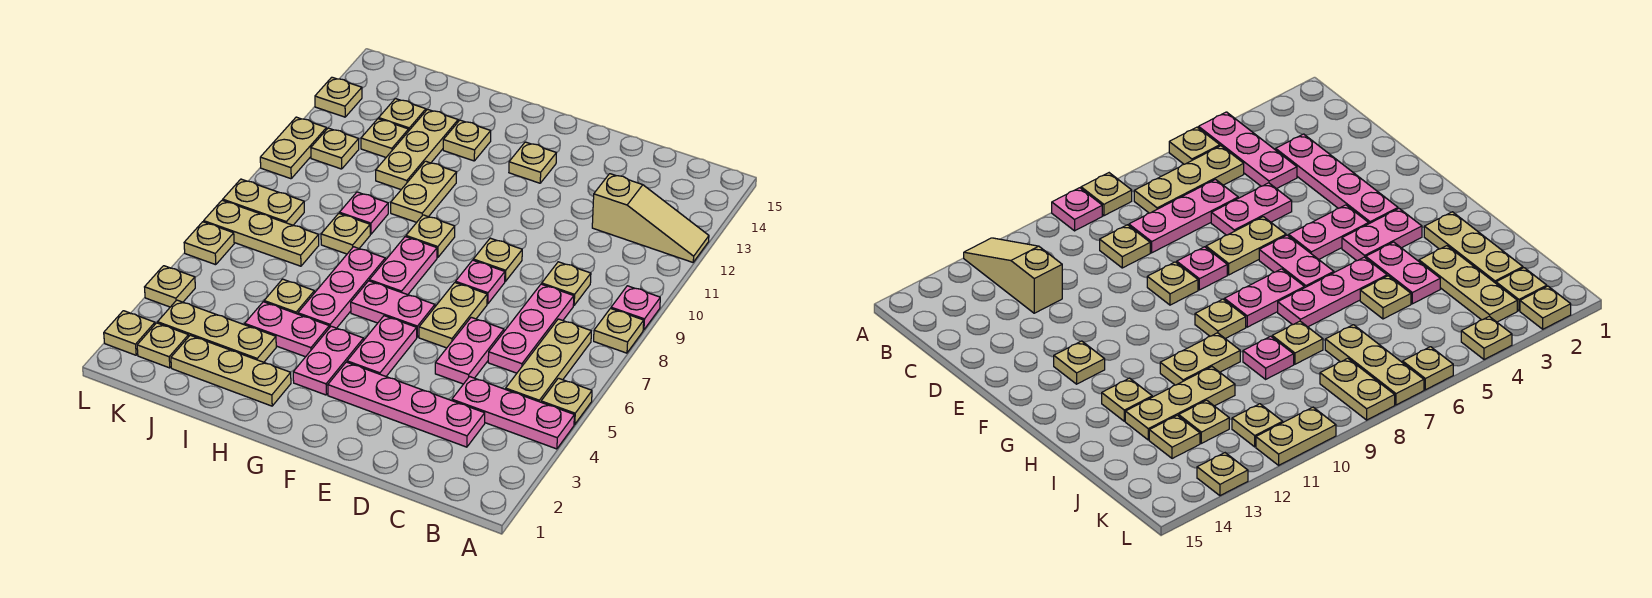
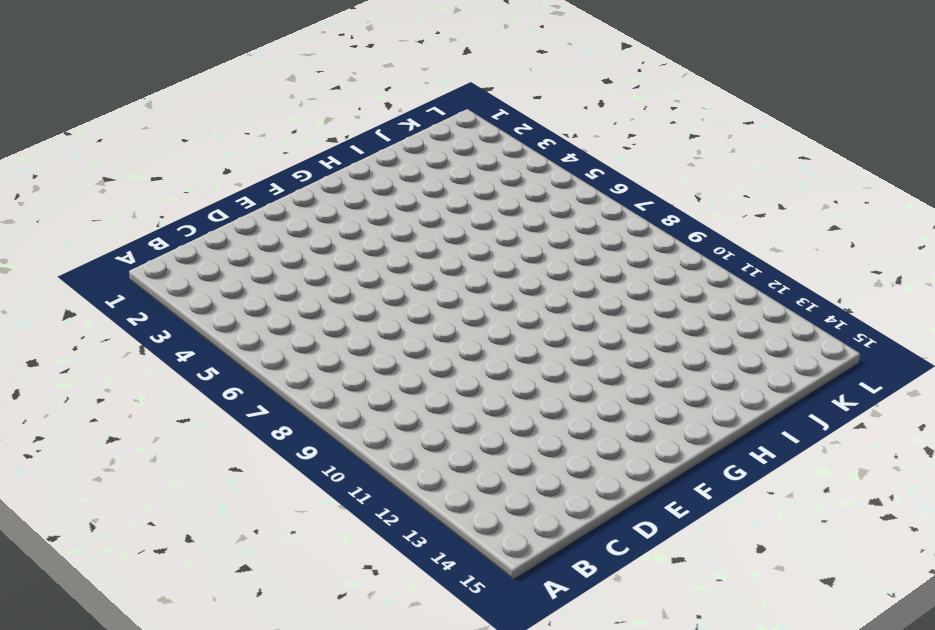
none -> pink plate A4:C4 level 1
none -> tan plate A5 level 1
none -> tan plate A8 level 1
none -> pink plate A9 level 1

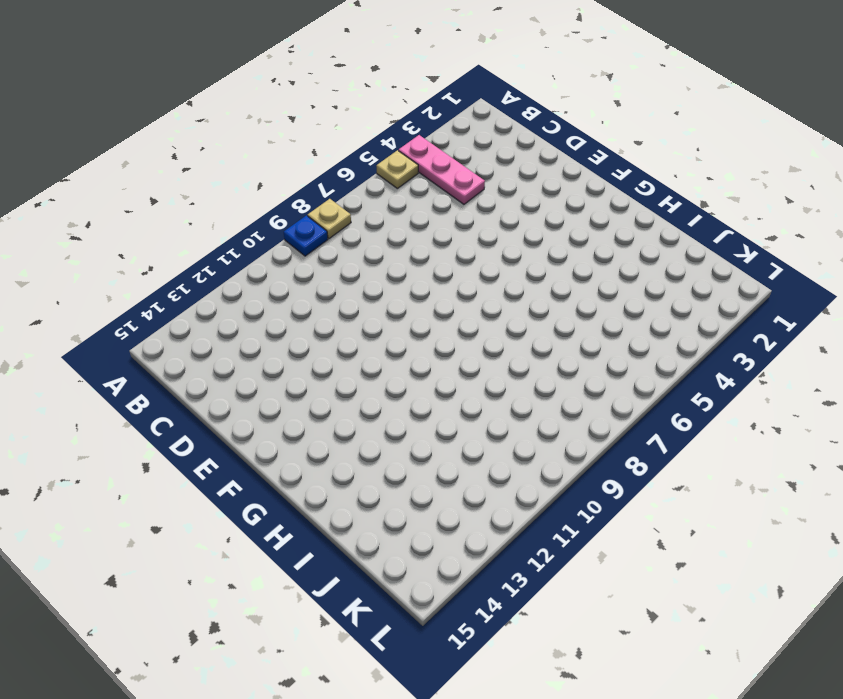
blue plate A9 level 1 -> pink plate A9 level 1
none -> tan slope A12:C12 level 1 top C
none -> tan plate B5:B7 level 1
none -> pink plate C3:F3 level 1
none -> pink plate C6:C8 level 1

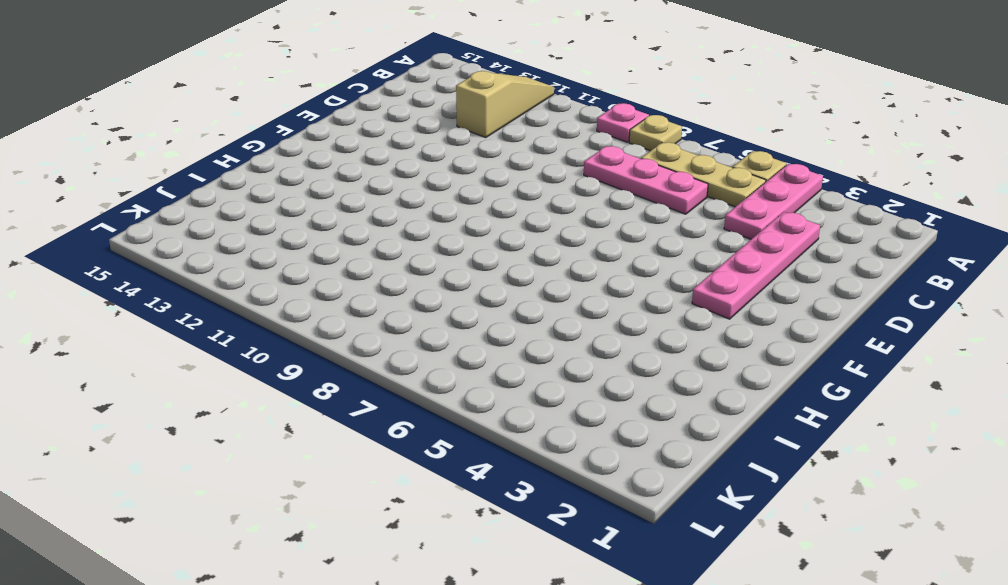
none -> tan plate C9 level 1
none -> pink plate D5:D6 level 1
none -> tan plate E6:E7 level 1
none -> pink plate E8 level 1

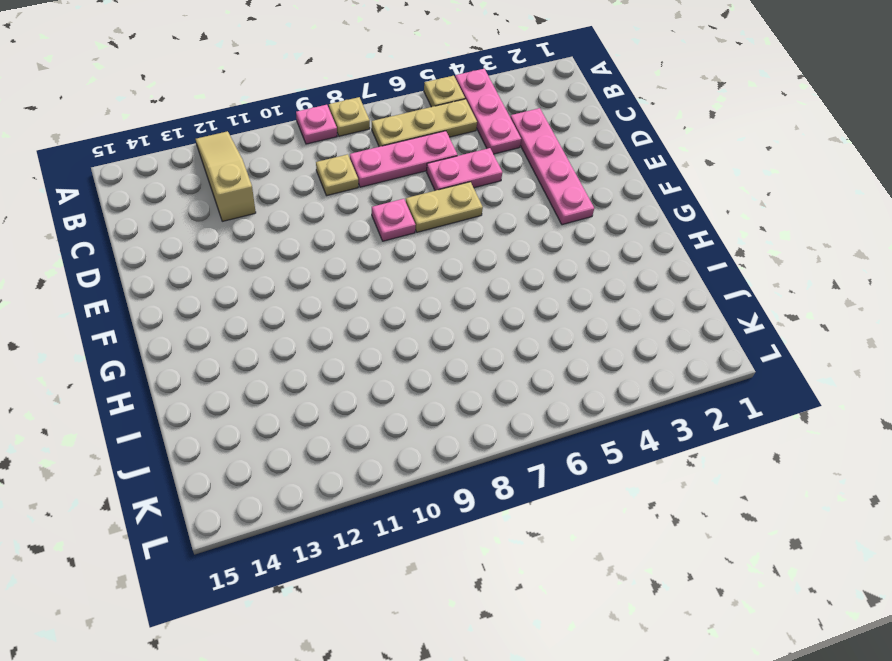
none -> tan plate E9 level 1
none -> pink plate F4:F5 level 1
none -> pink plate F6:G6 level 1
none -> tan plate F13 level 1

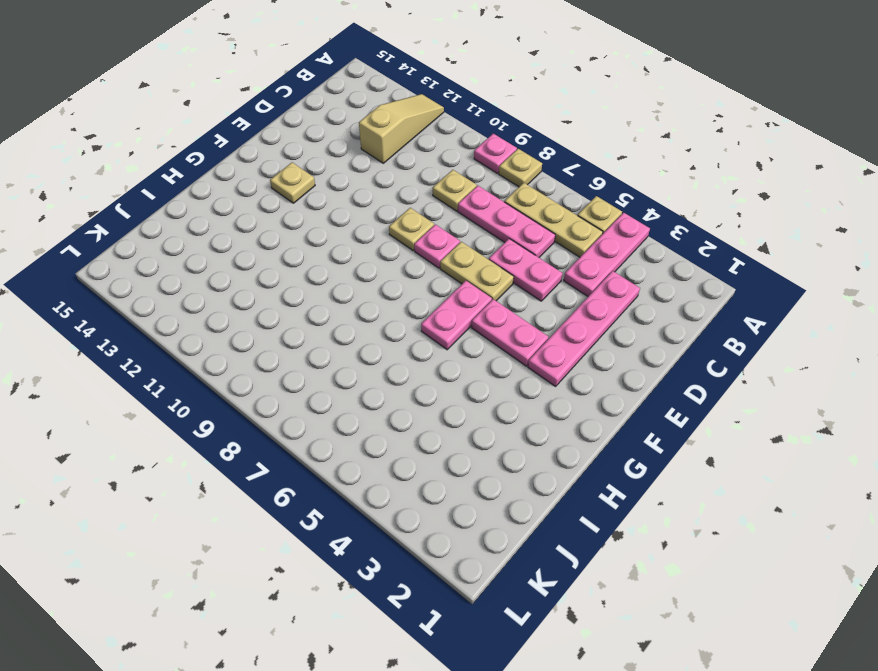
none -> pink plate G3:G4 level 1
none -> pink plate G7:G8 level 1
none -> tan plate G9 level 1
none -> tan plate H2:J2 level 1

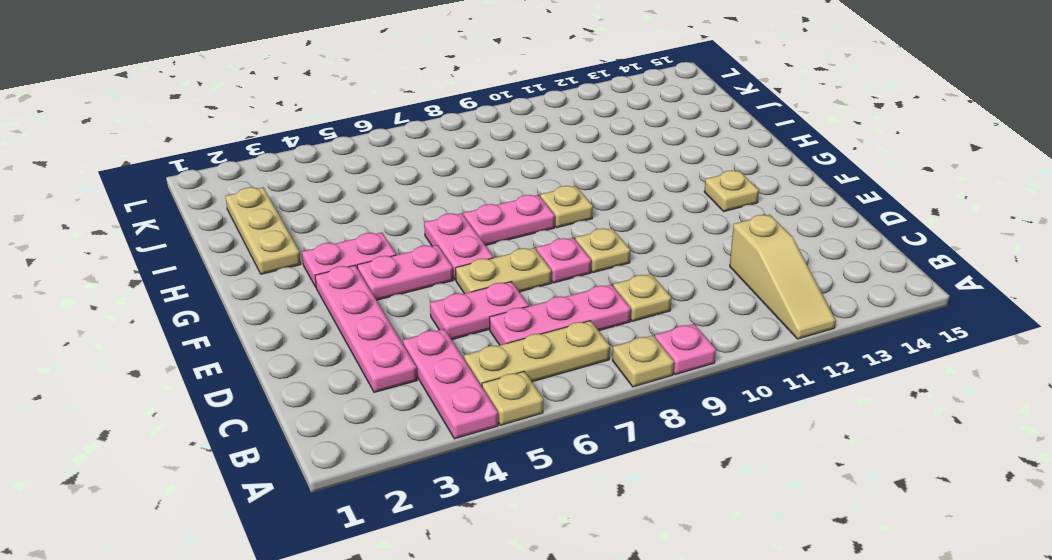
none -> pink plate H4:I4 level 1
none -> pink plate H5:H7 level 1
none -> tan plate H10:H11 level 1
none -> tan plate H13 level 1

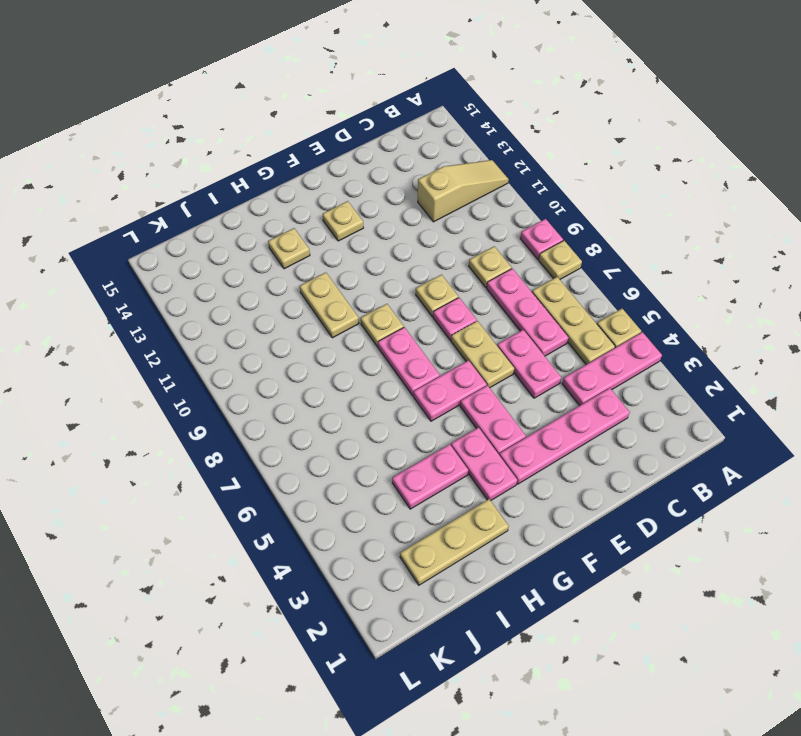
none -> pink plate H5:H7 level 1
none -> tan plate I3:K3 level 1
none -> tan plate I5 level 1
none -> tan plate I8 level 1

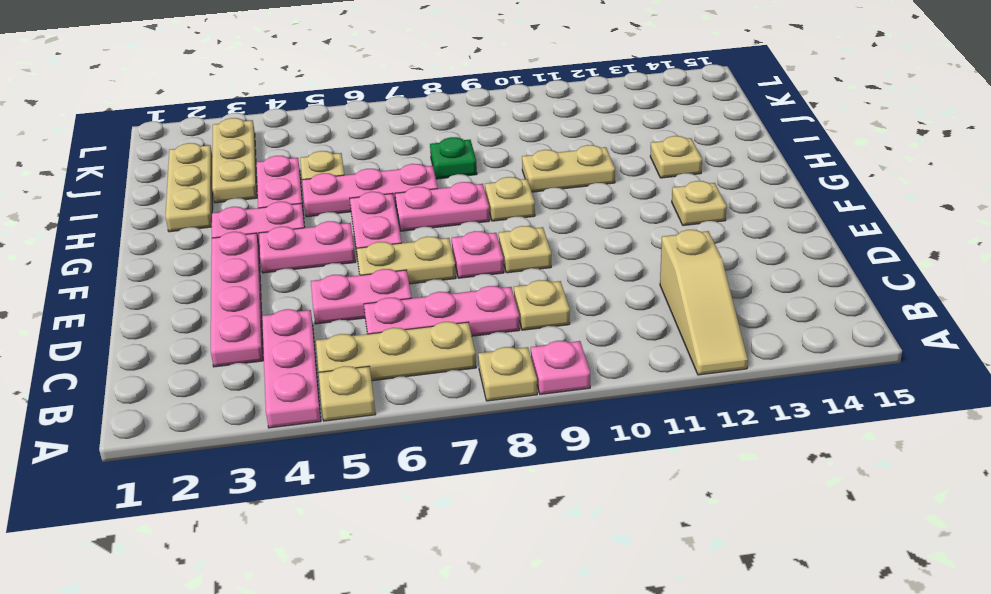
green plate I8 level 1 -> tan plate I8 level 1
none -> pink plate I9 level 1
none -> tan plate I11:I13 level 1
none -> tan plate J7:L7 level 1
none -> tan plate J12 level 1

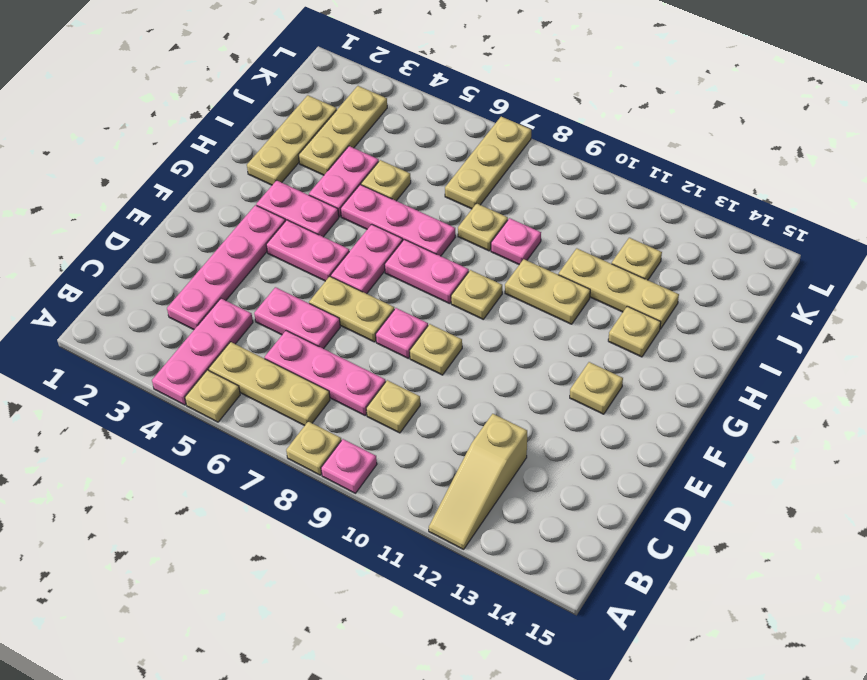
none -> tan plate J13 level 1
none -> tan plate K2 level 1
none -> tan plate K8:L8 level 1
none -> tan plate K11 level 1

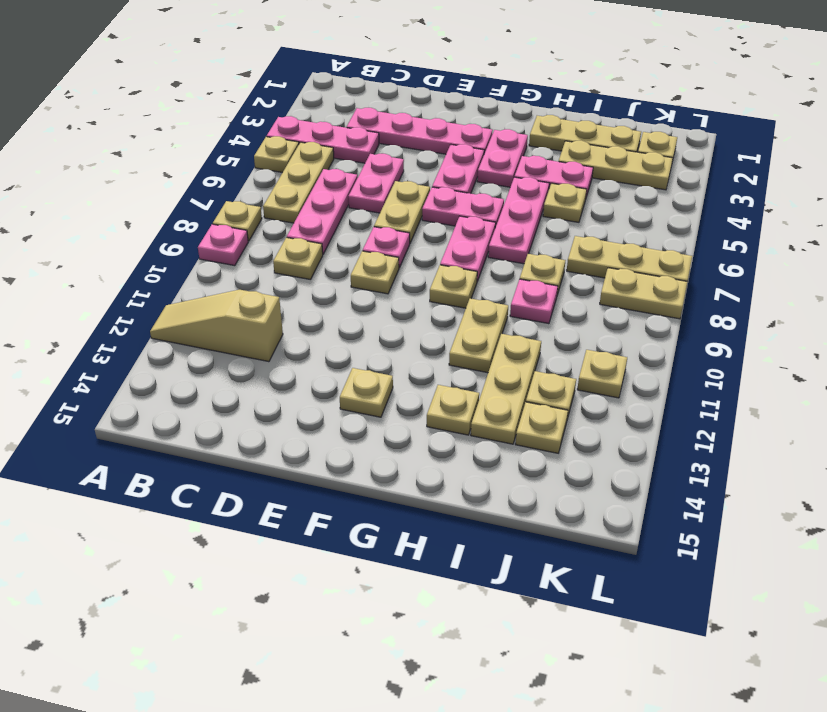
none -> tan plate L2 level 1
none -> tan plate L4 level 1
none -> tan plate L6 level 1
none -> tan plate L10:L11 level 1

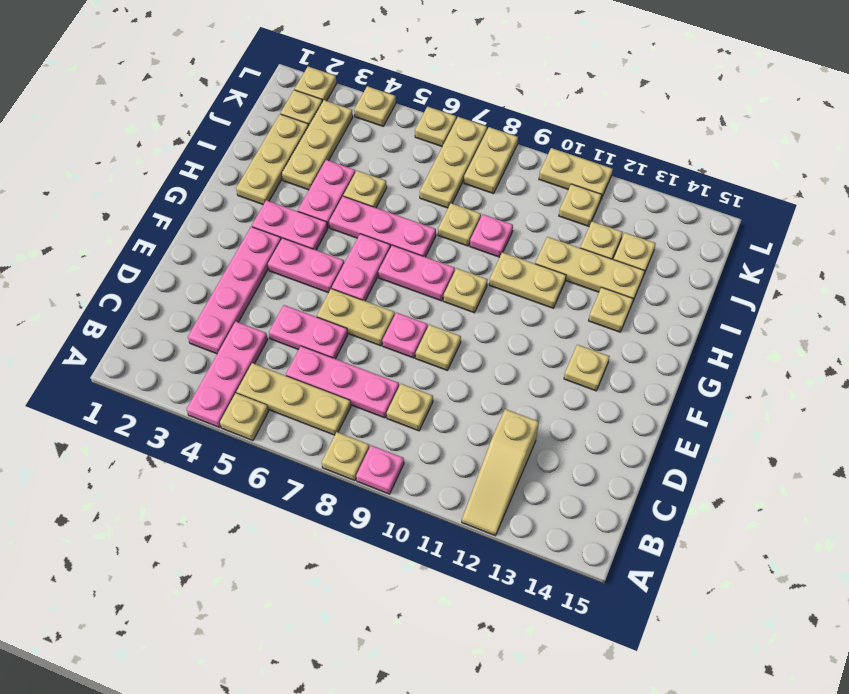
none -> tan plate L13 level 1

